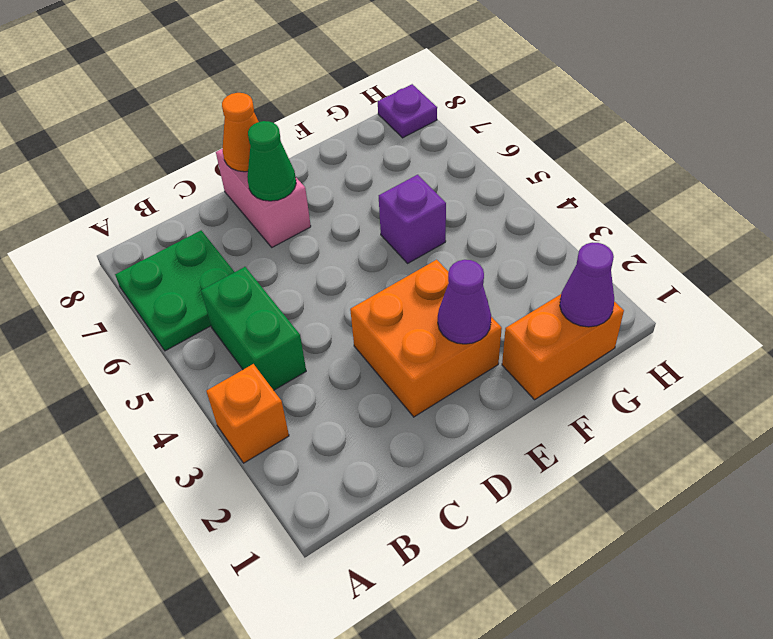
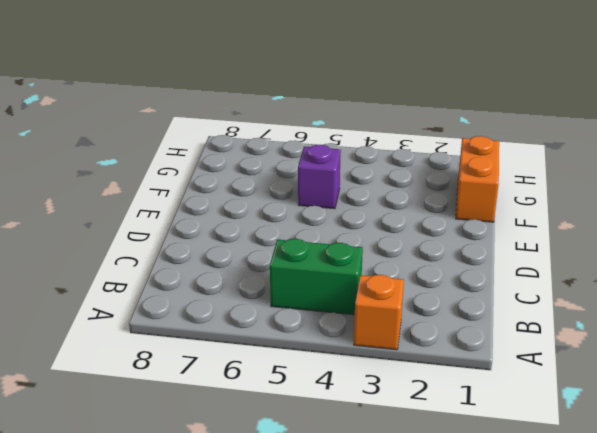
none -> green plate A6:B7 level 1
none -> orange brick D2:E3 level 1
none -> pink brick D7:D8 level 1

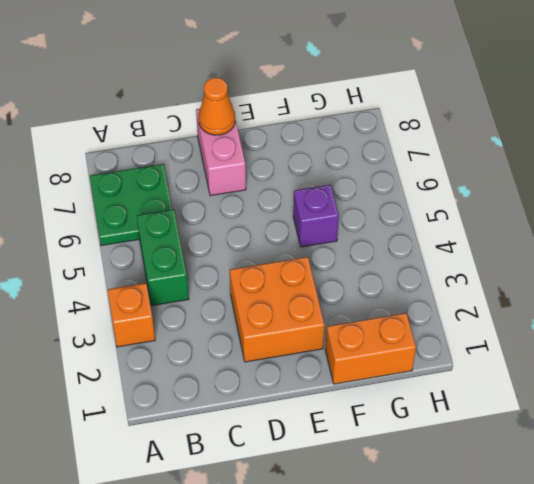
none -> purple plate H8 level 1
none -> green cone D7 level 2
none -> purple cone E2 level 2

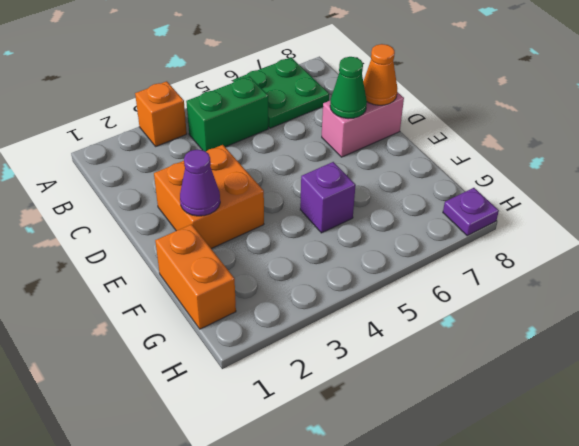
none -> purple cone G1 level 2

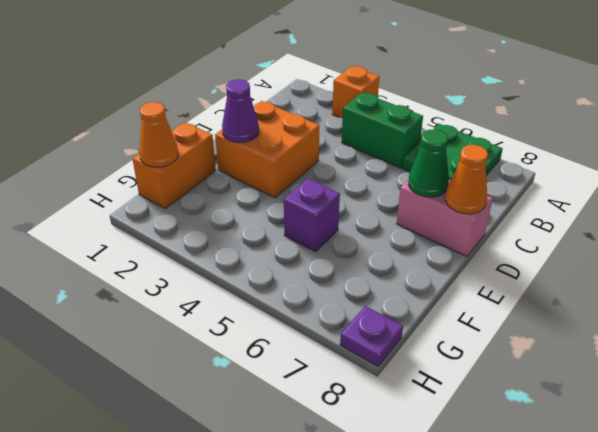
orange cone G1 level 2 -> purple cone G1 level 2

